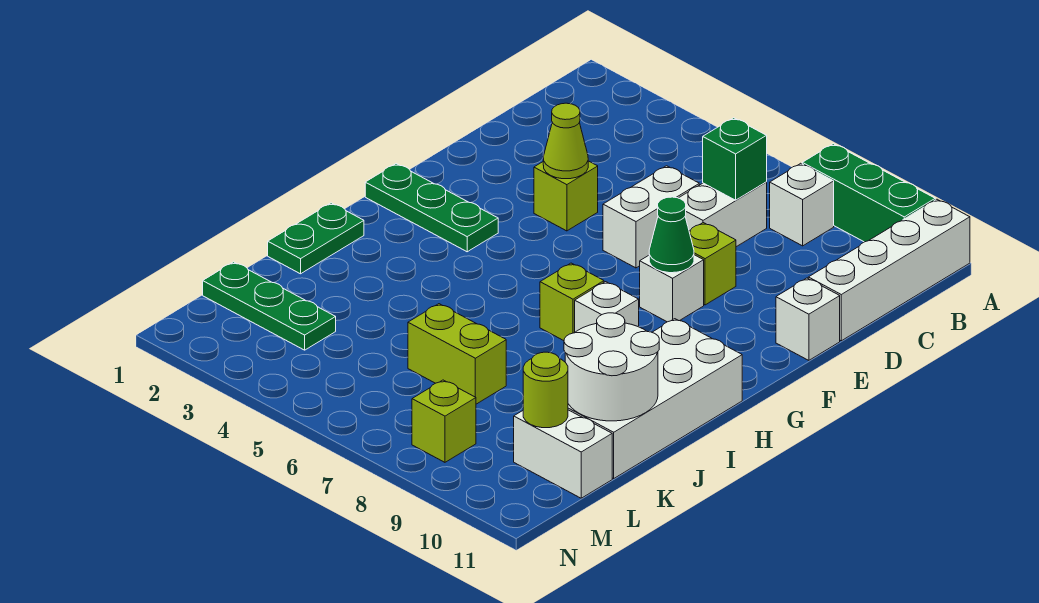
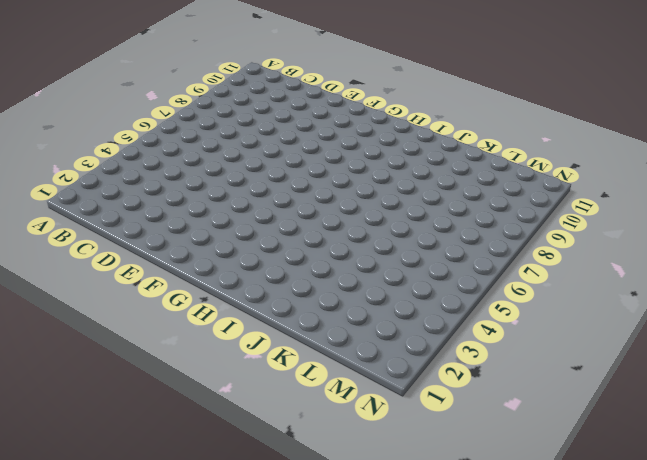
none -> green brick A8:A10 level 1
none -> white brick A11:D11 level 1
none -> white brick B8 level 1

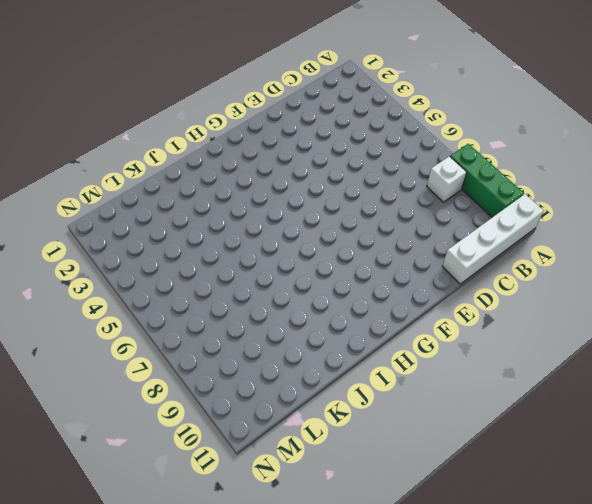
none -> white brick C7:D7 level 1
none -> white brick D6:E6 level 1
none -> lime brick E4 level 1

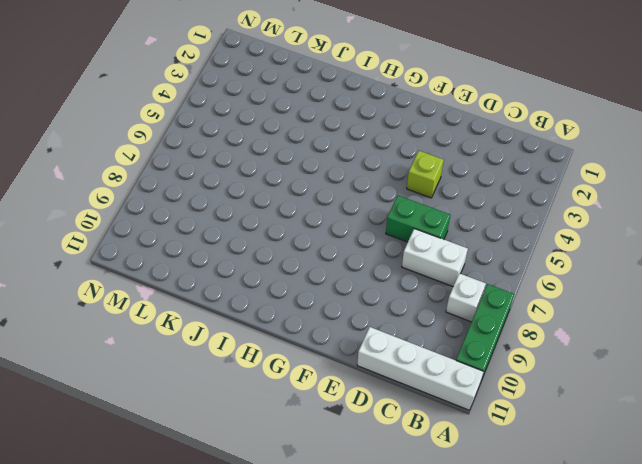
green brick D6:E6 level 1 -> white brick D6:E6 level 1
none -> lime brick E8 level 1
none -> white brick E11 level 1
none -> white brick F8 level 1

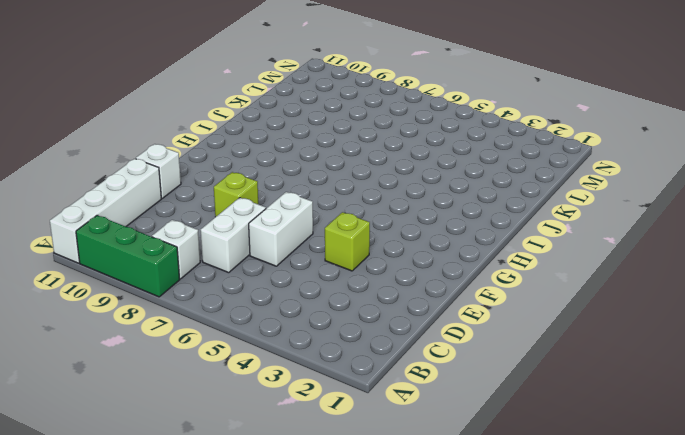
none -> white brick F8 level 1
none -> green plate G1:G3 level 1
none -> lime brick H7 level 1

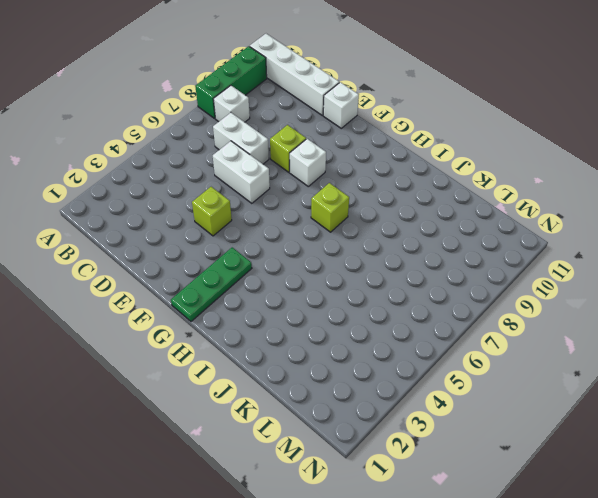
none -> white brick H8 level 1
none -> white brick H10:K11 level 1
none -> green plate I1:J1 level 1

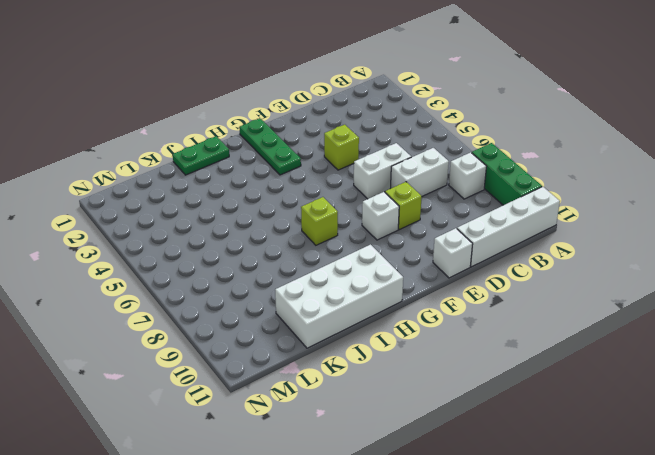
none -> white brick H8 level 1
none -> lime brick K6:K7 level 1
none -> green plate L1:L3 level 1

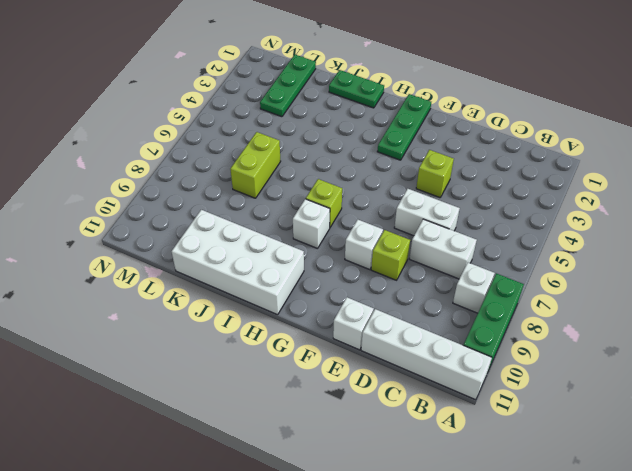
none -> white brick L10:L11 level 1
none -> lime brick M8 level 1
none -> green brick C7 level 2

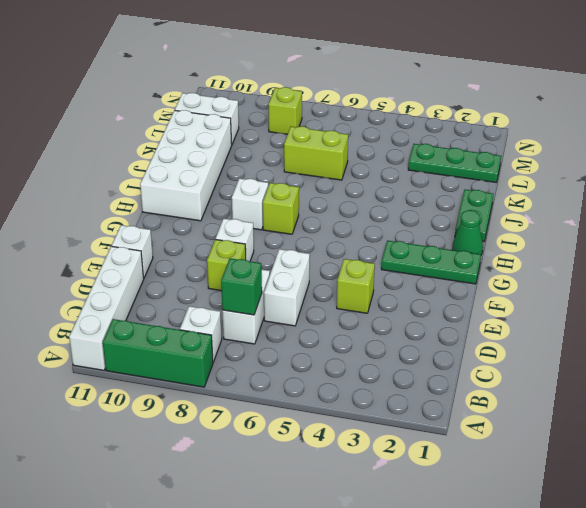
green cone H1 level 1 -> green cone F8 level 2
none -> lime cone E4 level 2
none -> white round brick J10:K11 level 2
none -> lime round brick L10 level 2

